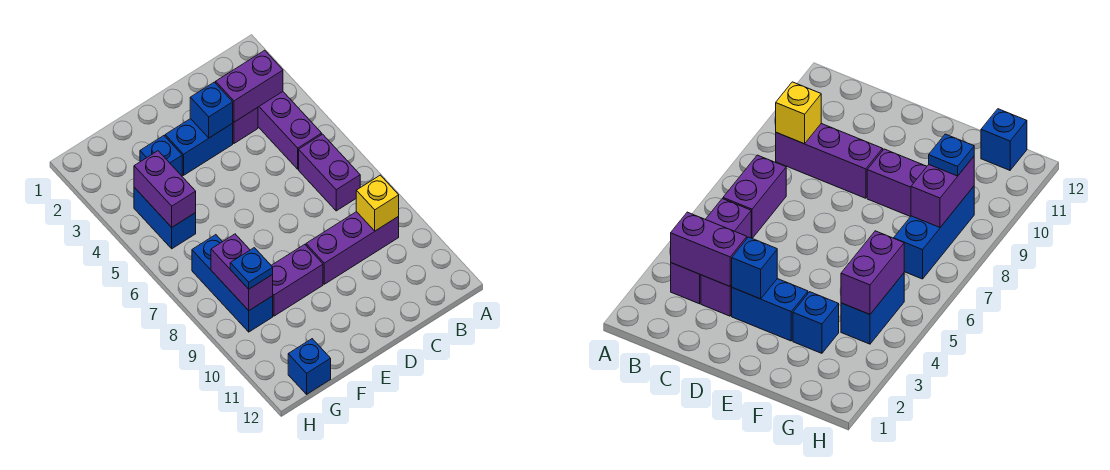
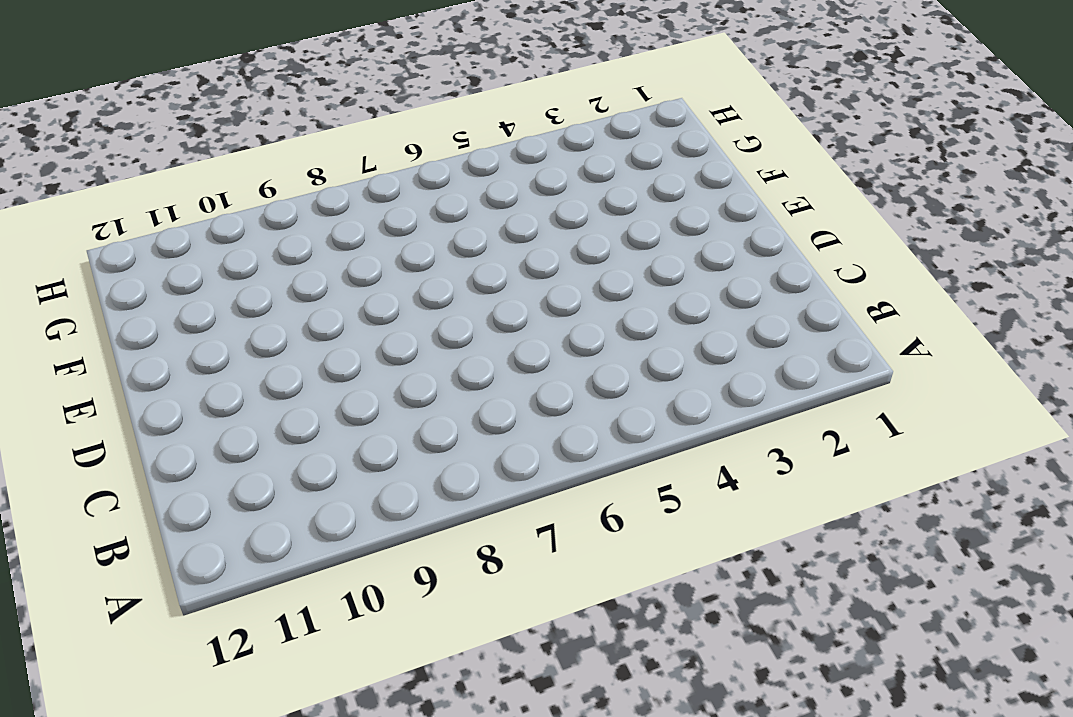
none -> purple brick B3:B5 level 1
none -> purple brick B6:B7 level 1
none -> purple brick B9:D9 level 1

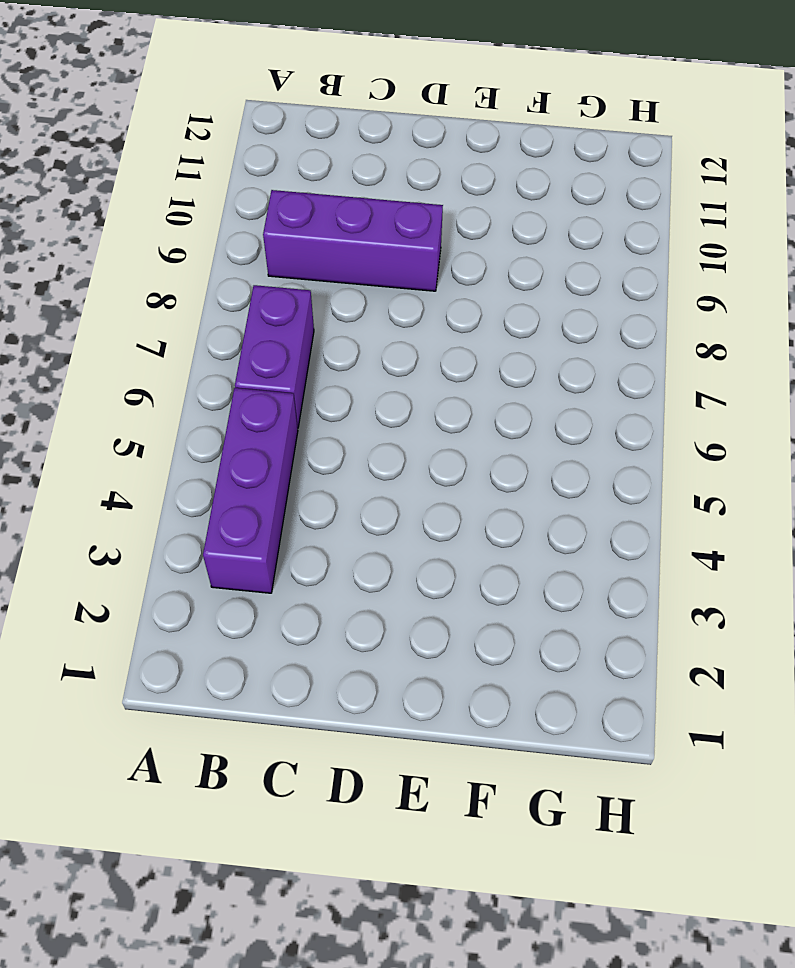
none -> purple brick C3 level 1
none -> blue brick D3:E3 level 1
none -> purple brick E9:F9 level 1

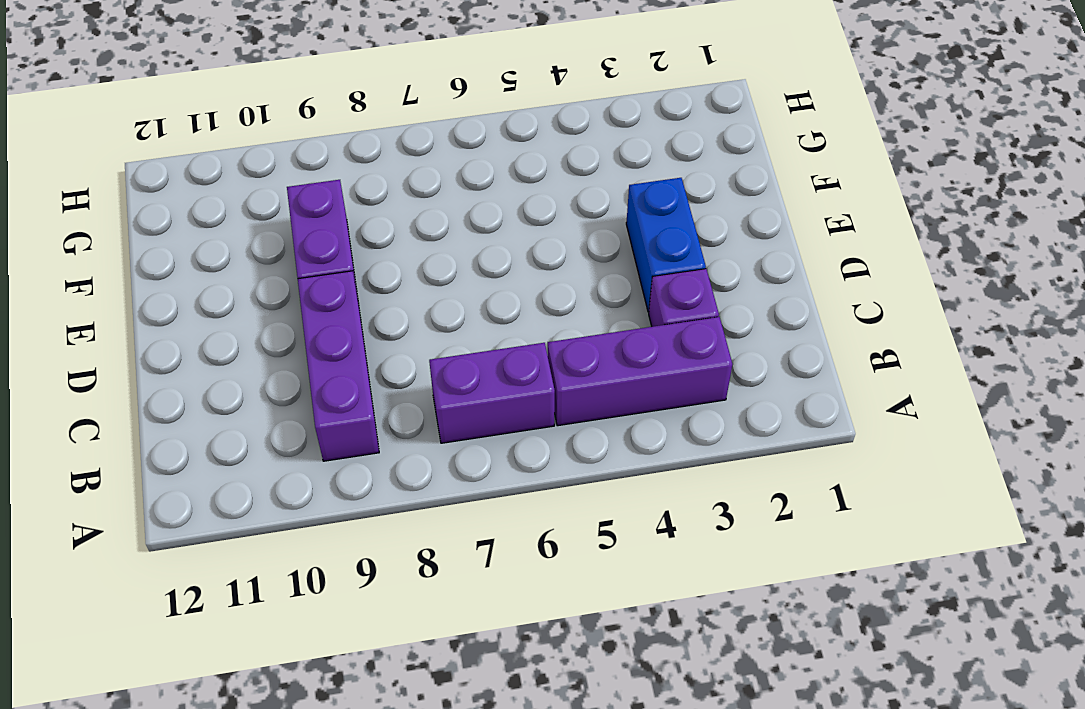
none -> blue brick F3 level 1
none -> blue brick G4:G5 level 1
none -> blue brick G7:G9 level 1

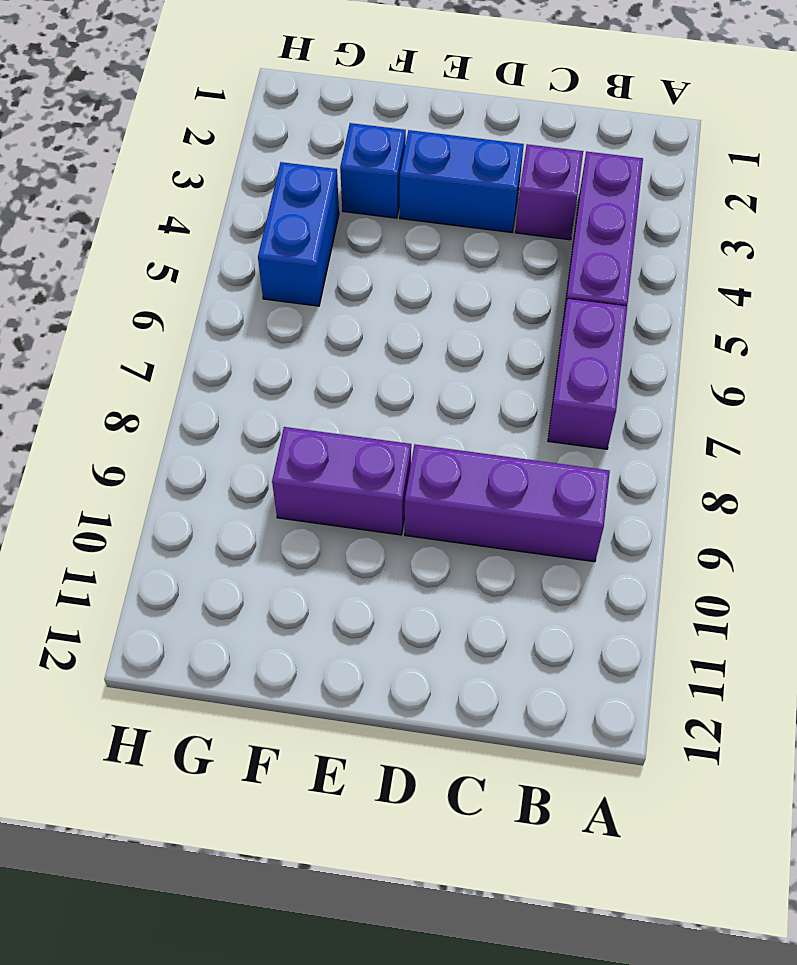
none -> blue brick G7:G9 level 1
none -> blue brick G12 level 1
none -> purple brick B3:C3 level 2

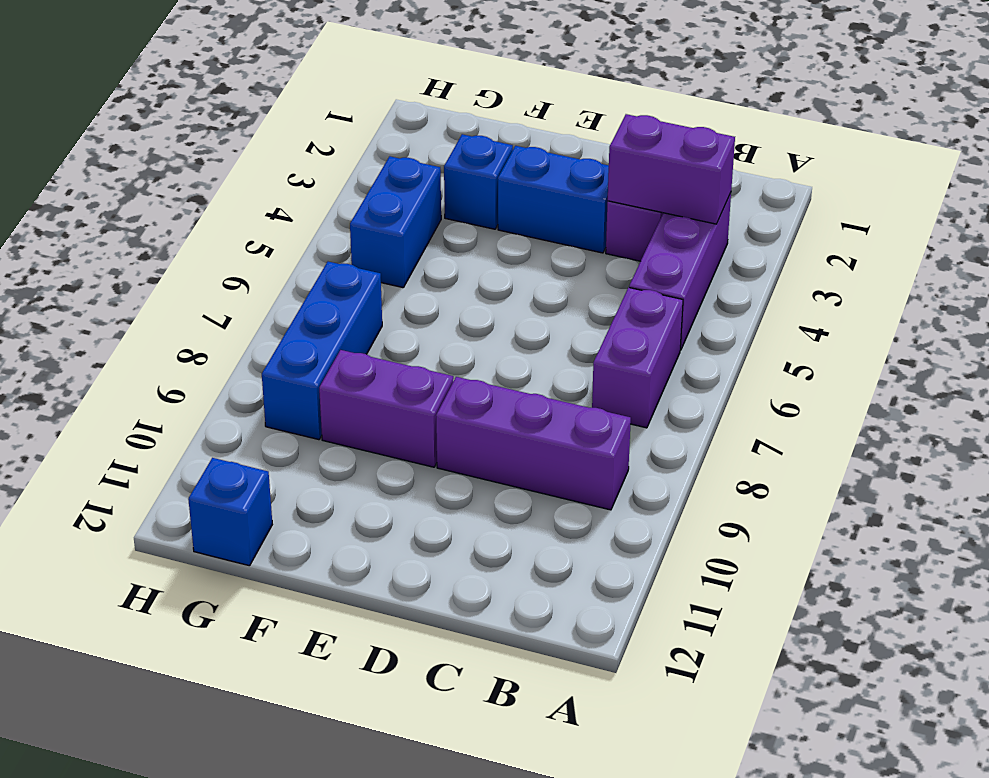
none -> yellow brick B9 level 2
none -> blue brick D3 level 2
none -> purple brick G4:G5 level 2

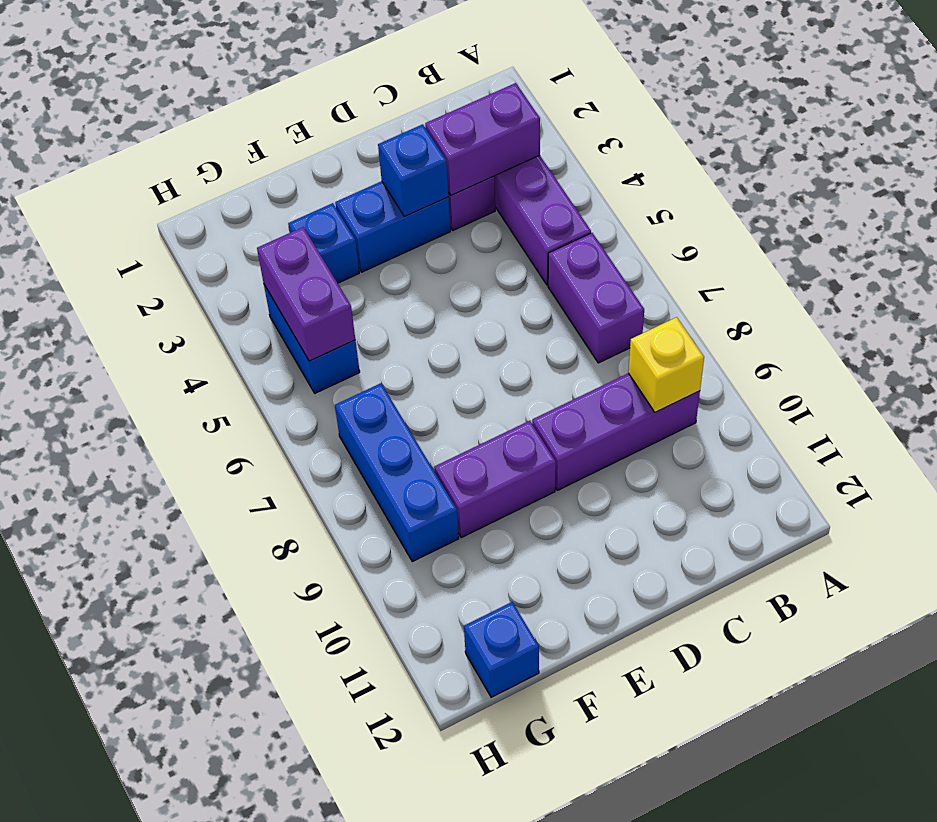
none -> purple brick G8:G9 level 2
none -> blue plate G9 level 3

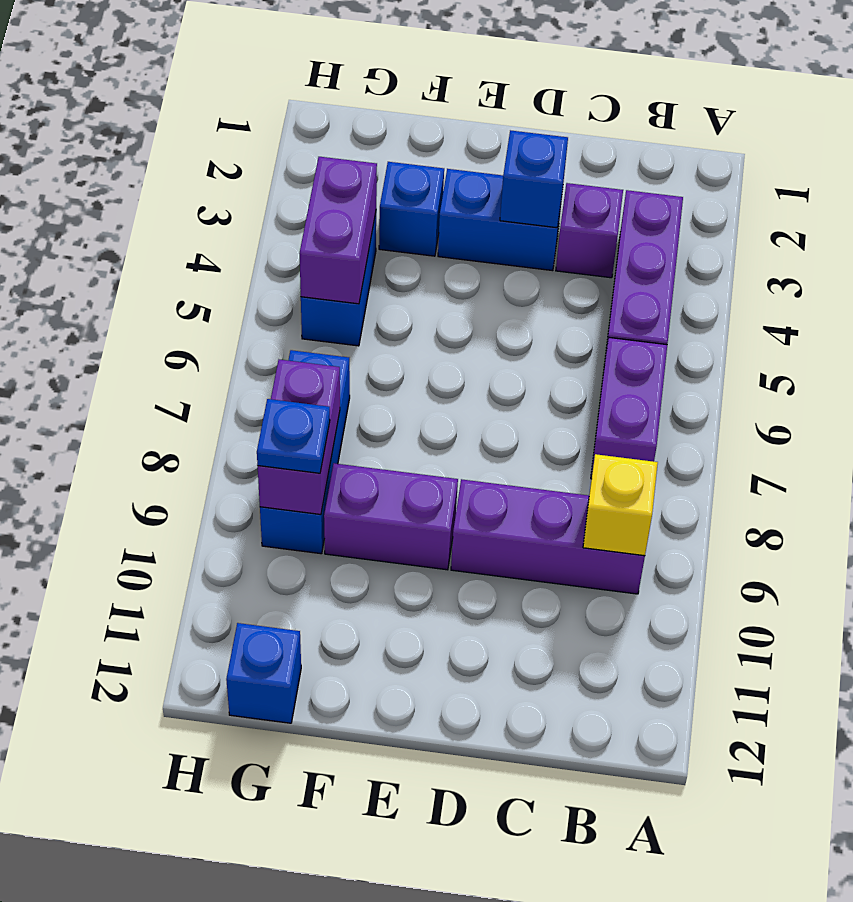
none -> purple brick B3:C3 level 2

